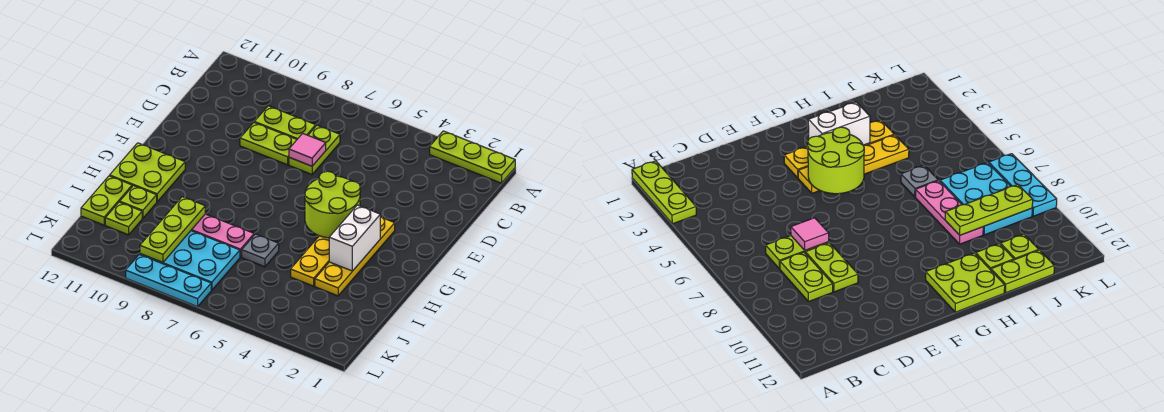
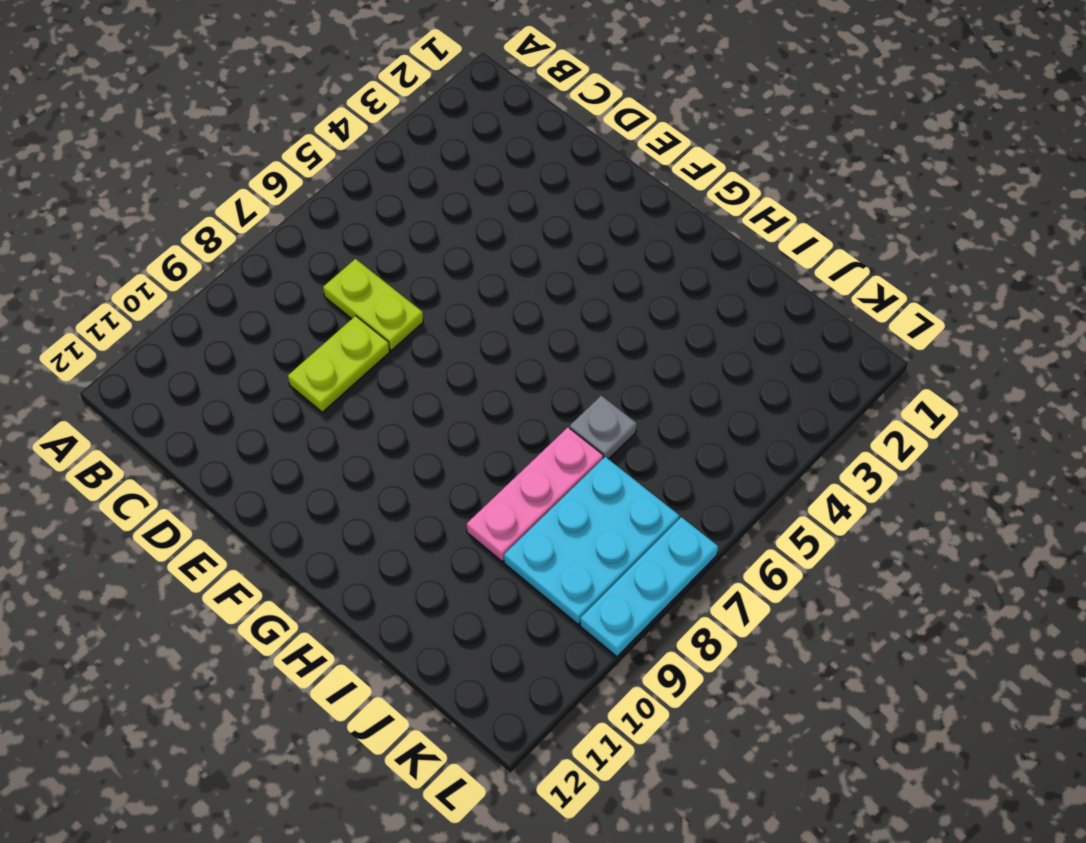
none -> lime plate A1:A3 level 1
none -> lime plate C8:C9 level 1
none -> yellow plate F3:I3 level 1

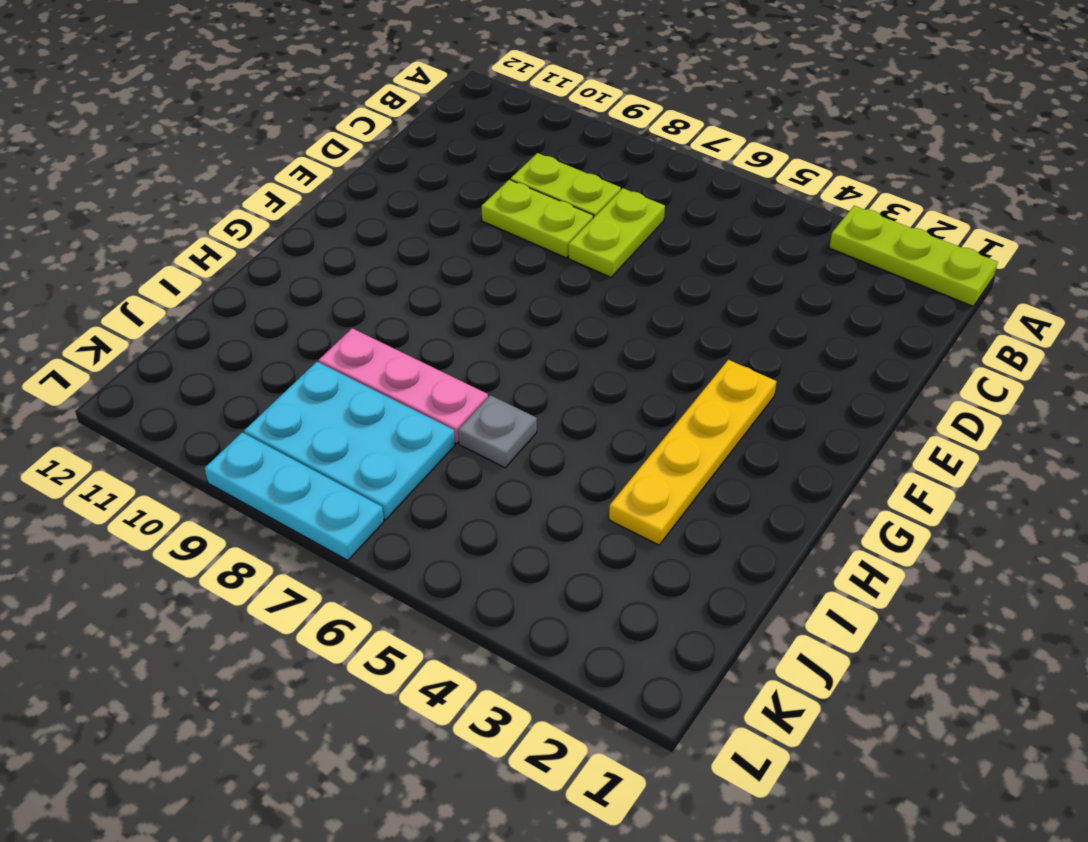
none -> yellow plate F4:I4 level 1
none -> lime plate G11:H12 level 1
none -> lime plate I11 level 1

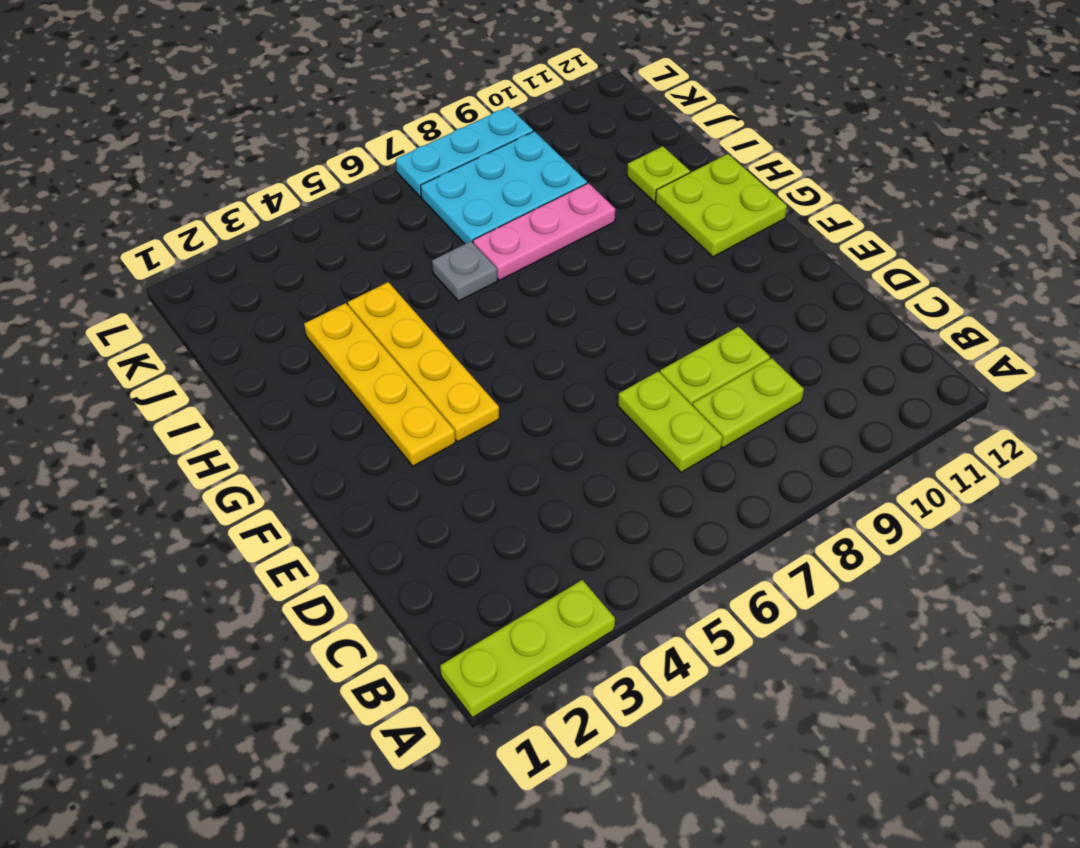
none -> lime plate I12:J12 level 1
none -> lime plate J11 level 1
none -> pink tile D7 level 2

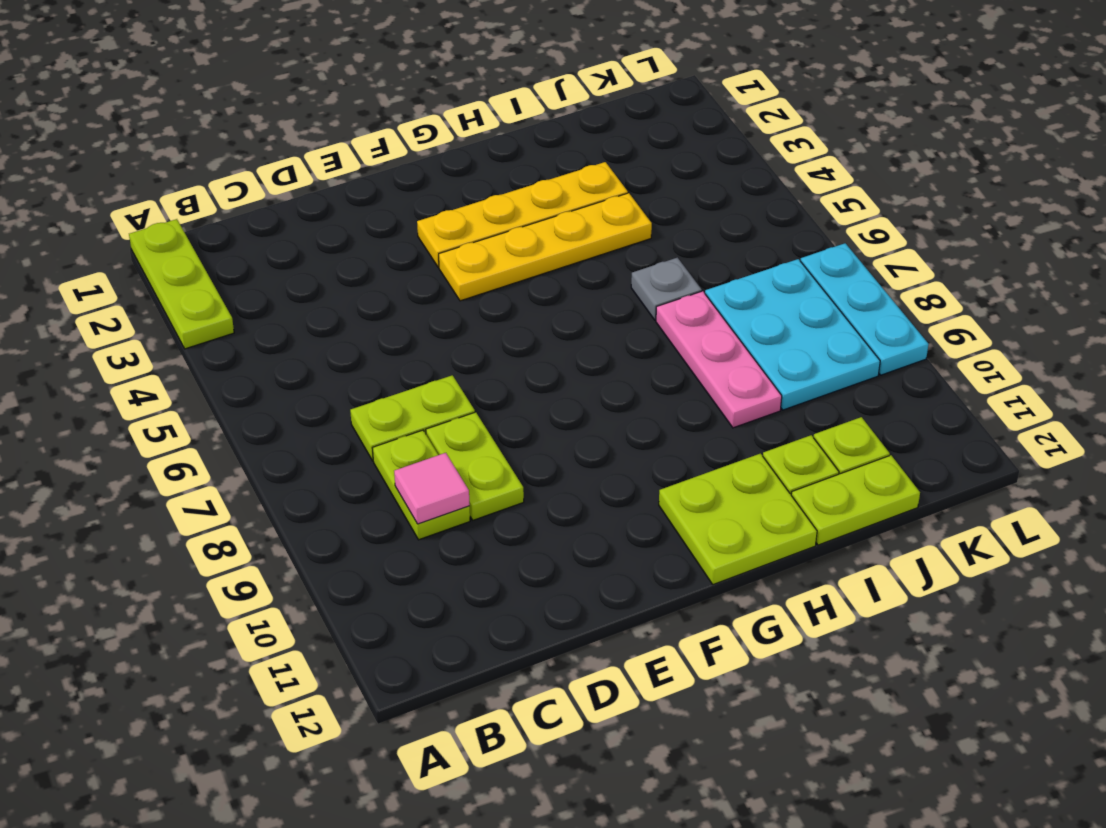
pink tile C9 level 2 -> pink tile D7 level 2
none -> lime round brick F4:G5 level 2
none -> white brick G3:H3 level 2
none -> lime plate I9:K9 level 2

